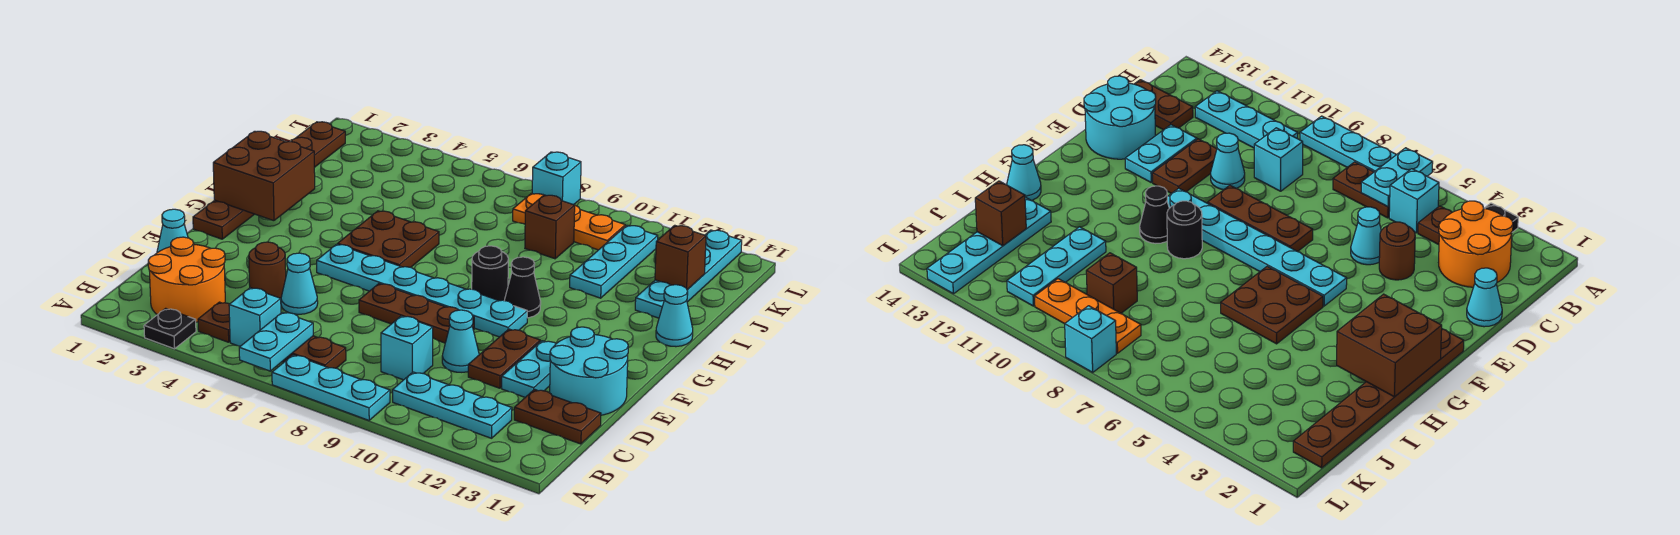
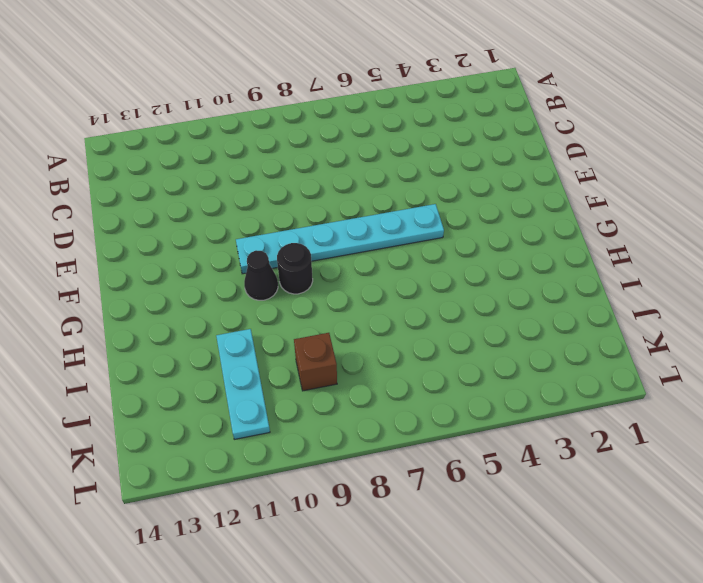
none -> black plate A3 level 1
none -> cyan plate A7:A9 level 1
none -> orange round brick B2:C3 level 1
none -> brown plate B4 level 1

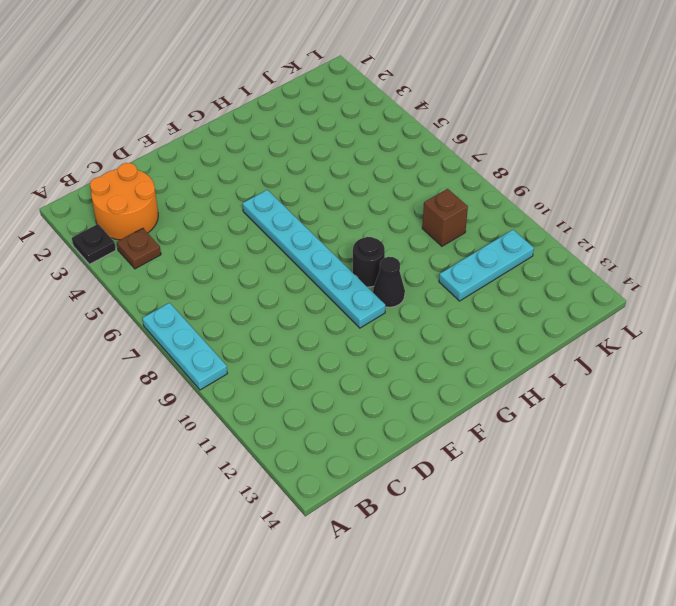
none -> cyan brick B5 level 1
none -> brown plate B6:B7 level 1
none -> cyan plate B10:B12 level 1
none -> cyan brick C9 level 1

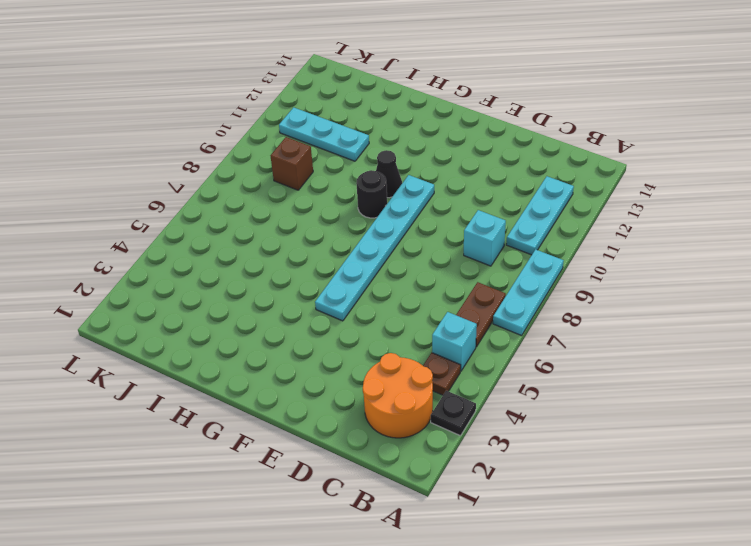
none -> brown plate C13:C14 level 1
none -> cyan cone D1 level 1
none -> brown round brick D4 level 1
none -> cyan cone D5 level 1

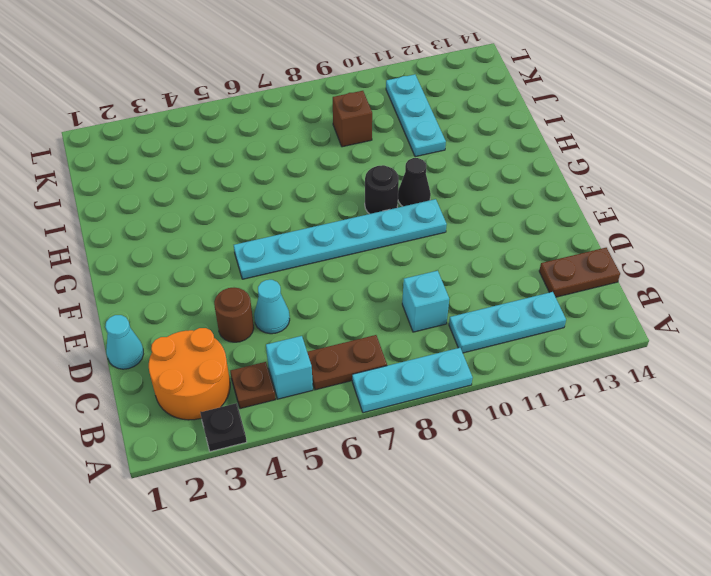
none -> cyan cone D10 level 1
none -> brown plate D11:E11 level 1
none -> cyan plate D12:E12 level 1
none -> cyan round brick D13:E14 level 1

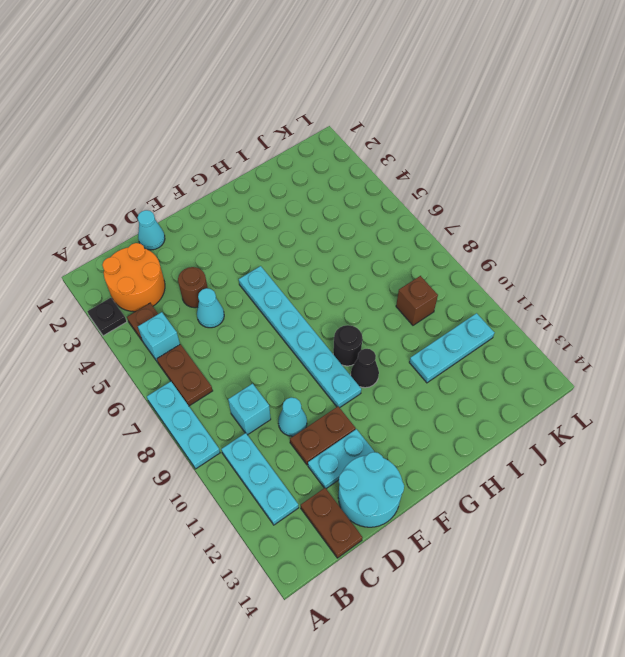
none -> brown plate E7:E9 level 1
none -> brown plate F1:K1 level 1
none -> brown plate G5:H6 level 1
none -> cyan cone H14 level 1

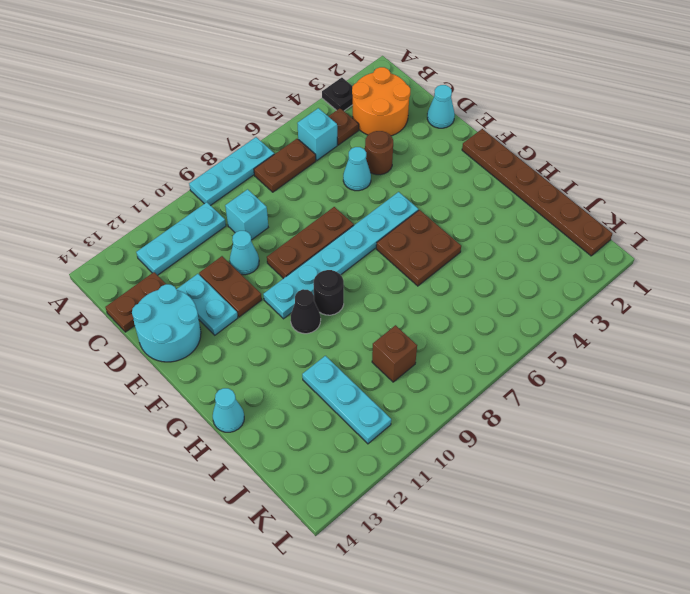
none -> cyan plate I13:L13 level 1
none -> orange plate K8:K10 level 1
none -> cyan brick L8 level 1
none -> cyan plate A6:B6 level 2

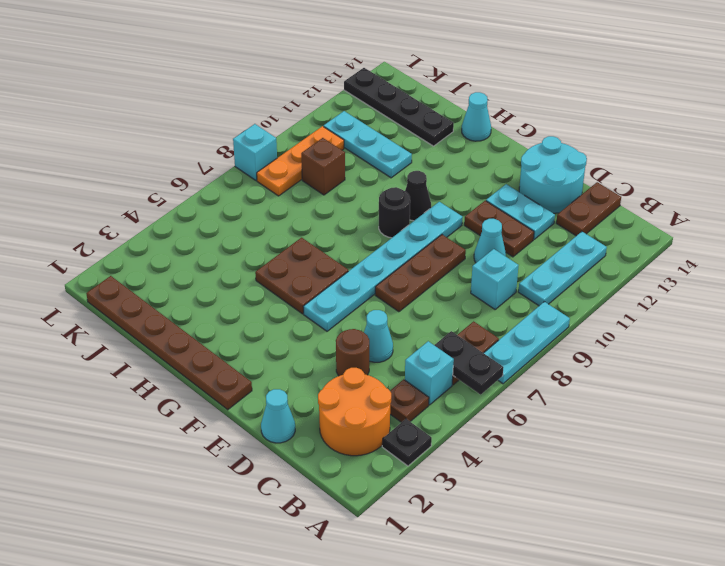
black plate A6:B6 level 2 -> cyan plate A6:B6 level 2
black plate I13:L13 level 1 -> cyan plate I13:L13 level 1
none -> brown brick G1:H2 level 2
none -> brown brick J13 level 2

